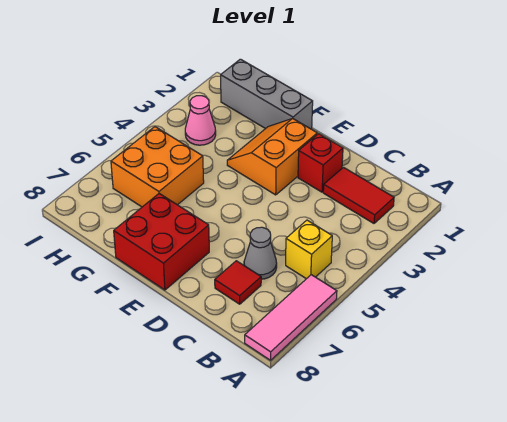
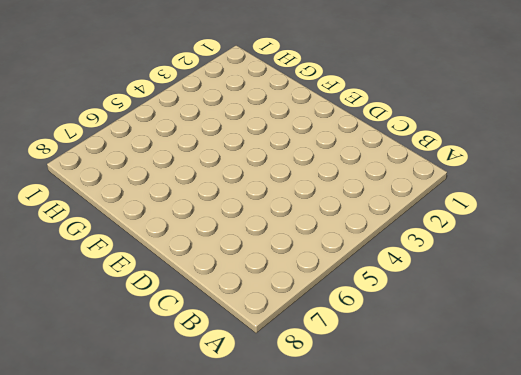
none -> pink tile A6:A8 level 1
none -> red tile B2:C2 level 1

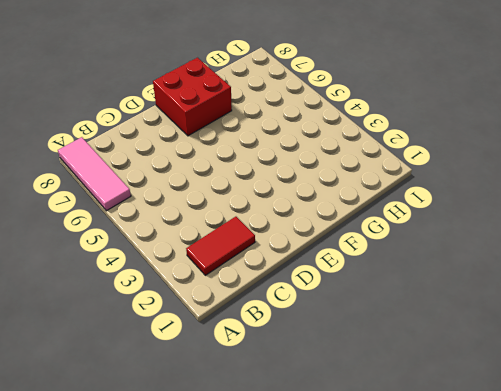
none -> yellow brick B5 level 1
none -> grey cone C6 level 1

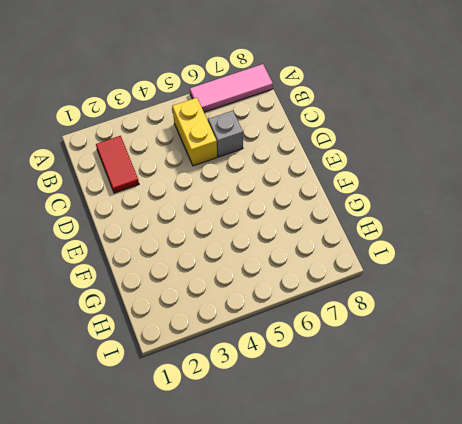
yellow brick B5:C5 level 1 -> yellow brick B5 level 1
grey brick C6 level 1 -> grey cone C6 level 1
none -> red tile C7 level 1
none -> red brick D2 level 1

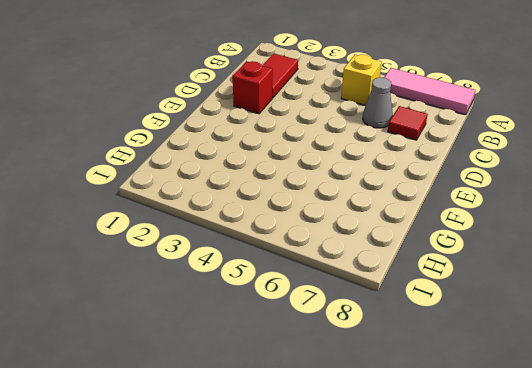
none -> orange slope E2:F3 level 1 top E
none -> red brick E7:F8 level 1

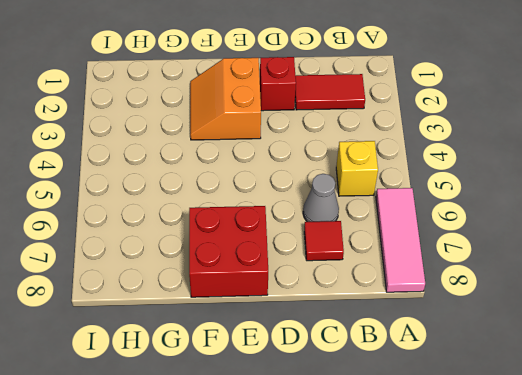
none -> grey brick F1:H1 level 1
none -> orange brick G5:H6 level 1

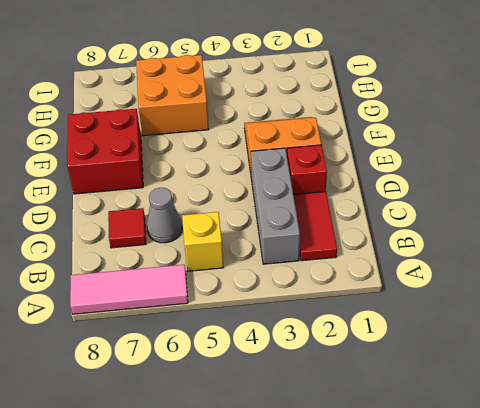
grey brick B3:D3 level 1 -> grey brick F1:H1 level 1
none -> pink cone H3 level 1

